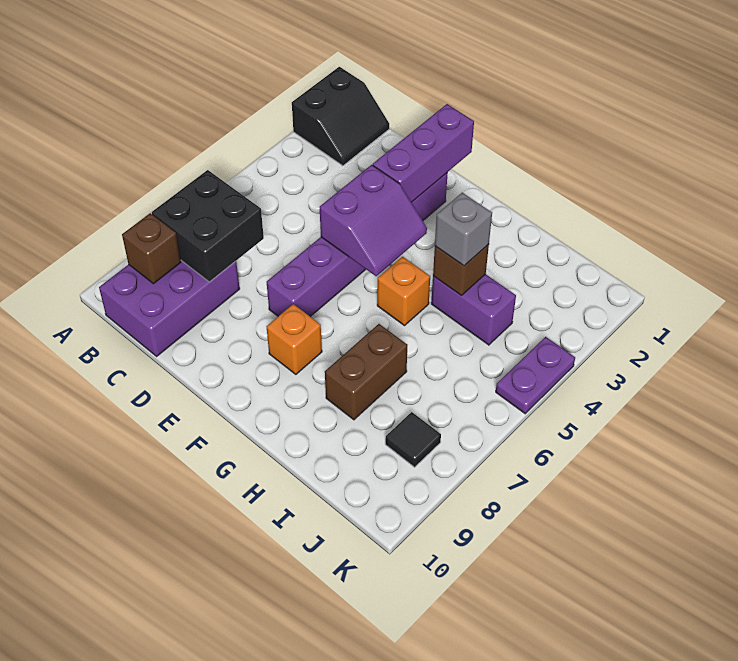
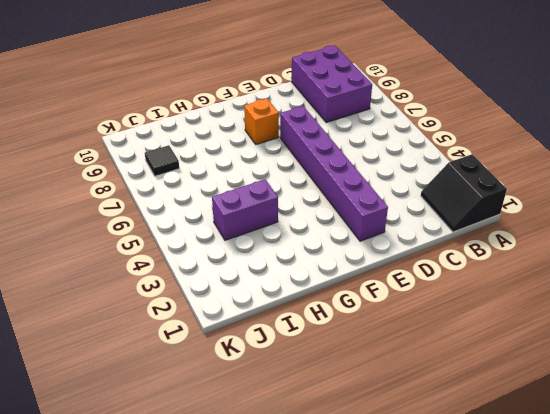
none -> orange brick G5 level 1
none -> brown brick H7:H8 level 1
none -> purple plate K4:K5 level 1

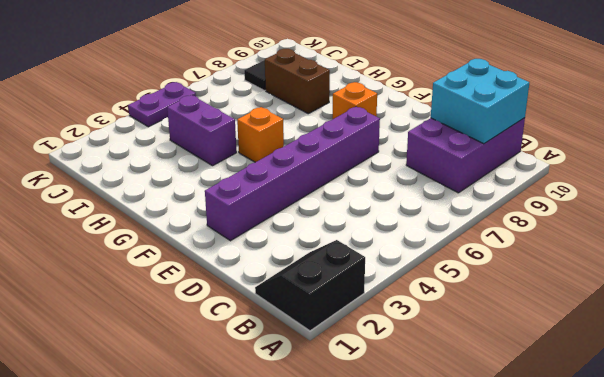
cyan brick B9:C10 level 2 -> brown brick B9 level 2
brown brick H8:I8 level 1 -> brown brick H7:H8 level 1
none -> black brick B7:C8 level 2
none -> purple brick E1:E3 level 2
none -> purple slope E4:F5 level 2 top E

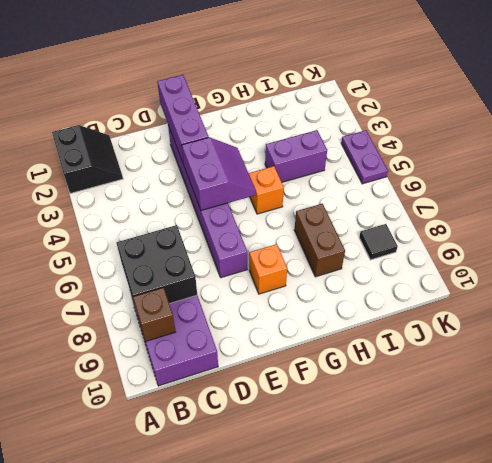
none -> brown brick H4 level 2
none -> grey brick H4 level 3

